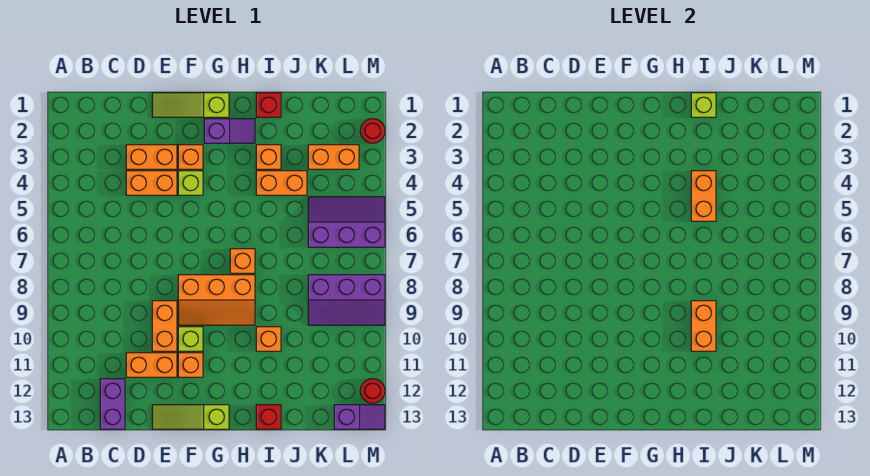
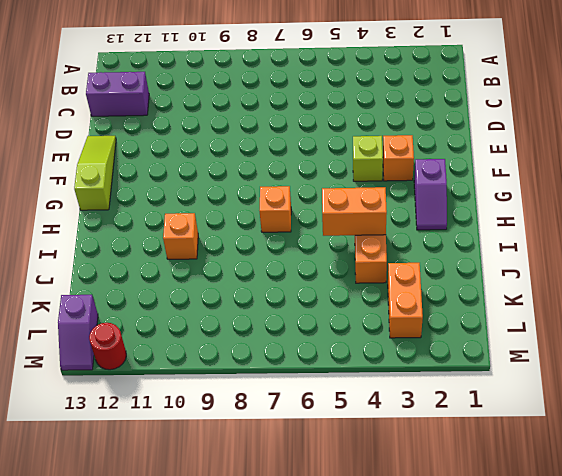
none -> orange brick D3:E3 level 1
none -> orange brick D4:E4 level 1
none -> orange brick D11:E11 level 1

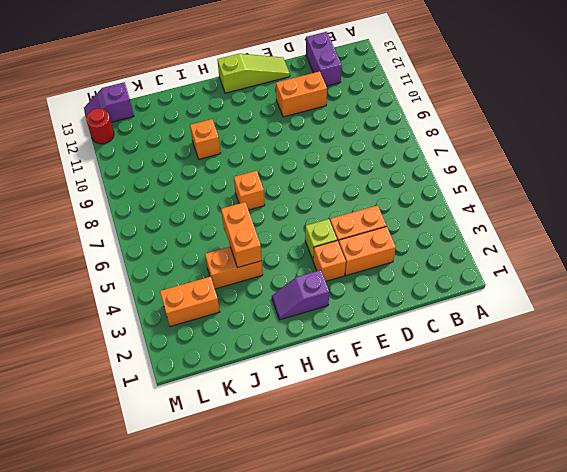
none -> lime slope E1:G1 level 1 top G
none -> orange brick E9:E10 level 1
none -> orange slope F8:H9 level 1 top 8

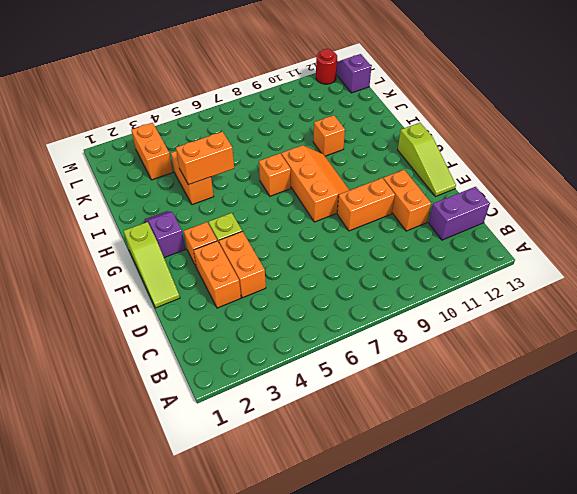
none -> lime brick F10 level 1
none -> orange brick F11 level 1
none -> red brick I1 level 1

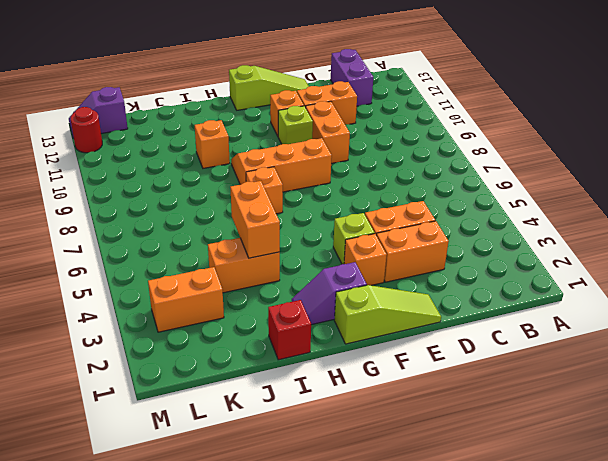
none -> orange brick I3 level 1
none -> red brick I13 level 1
none -> purple slope K5:M6 level 1 top 6

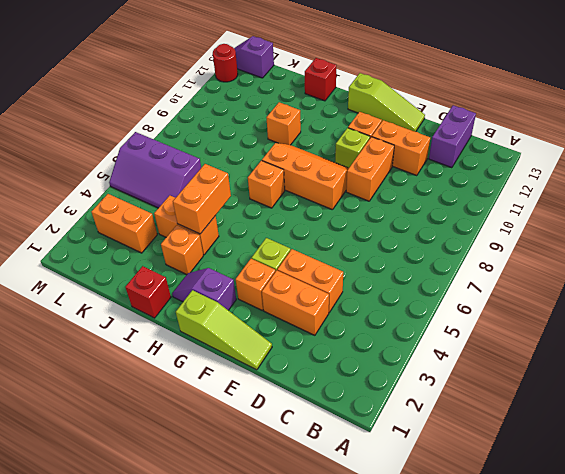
none -> purple slope K8:M9 level 1 top 8
none -> red round brick M2 level 1
none -> lime brick I1 level 2

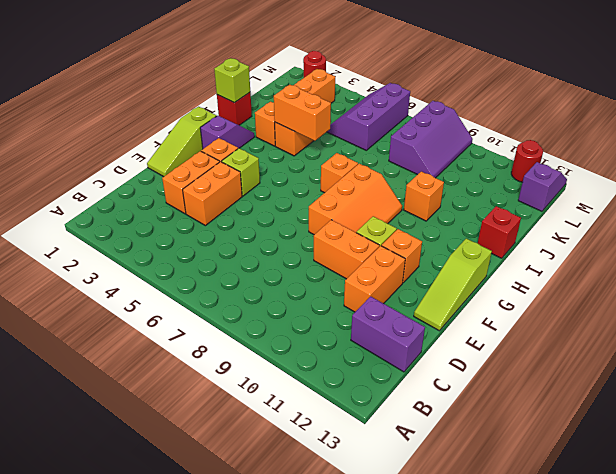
none -> orange brick I9:I10 level 2

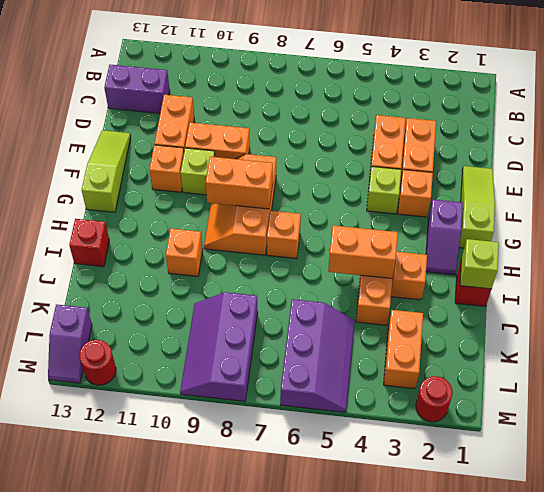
orange brick G8:G9 level 2 -> orange brick I9:I10 level 2

